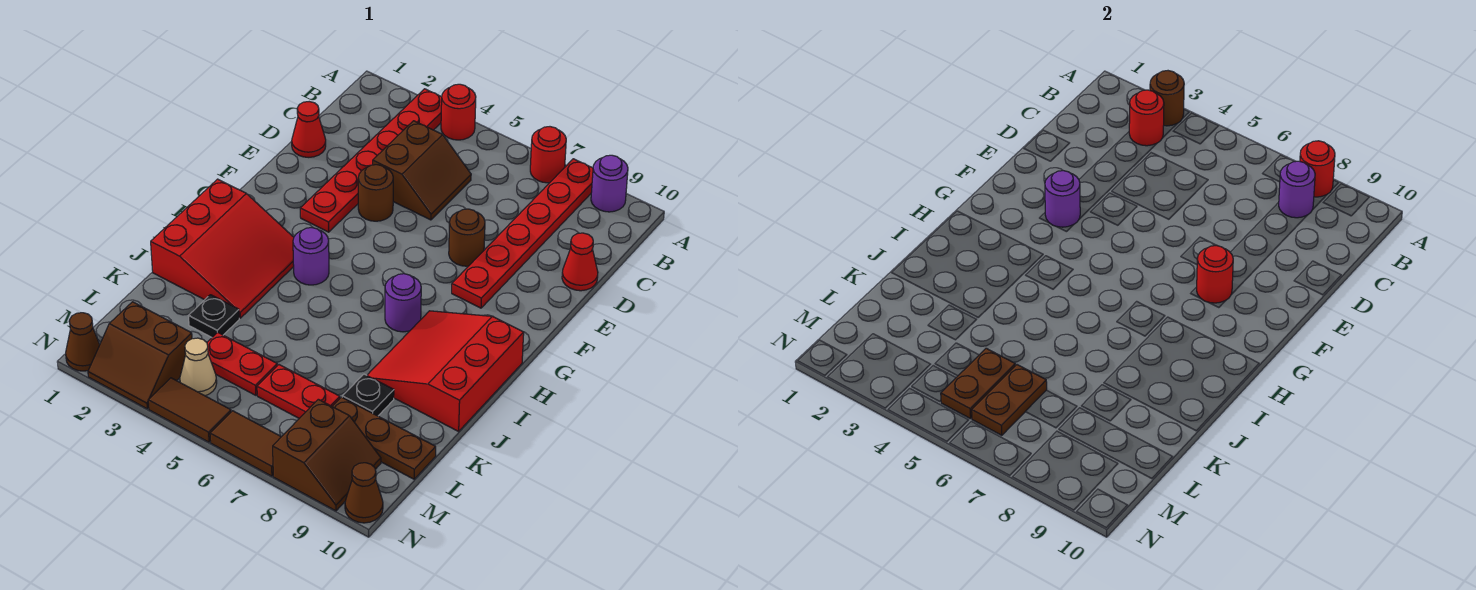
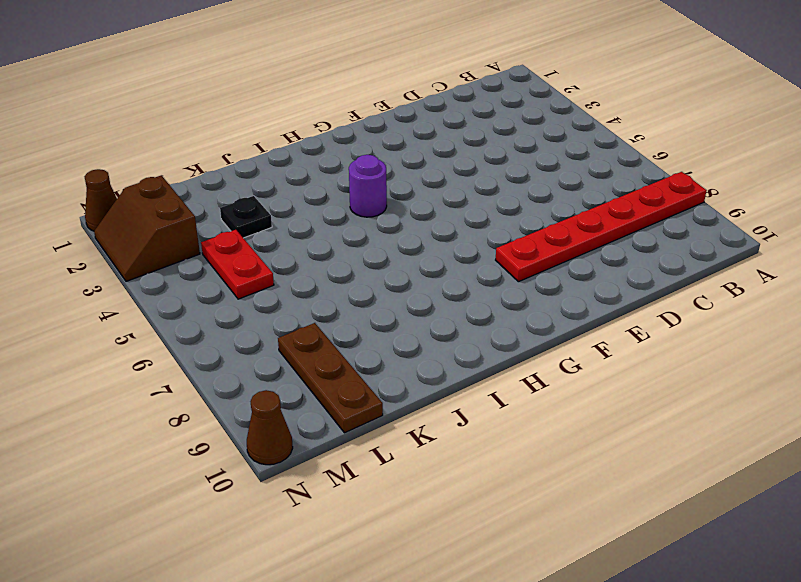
none -> red plate A3:F3 level 1
none -> red round brick A4 level 1
none -> red round brick A7 level 1
none -> purple round brick A9 level 1

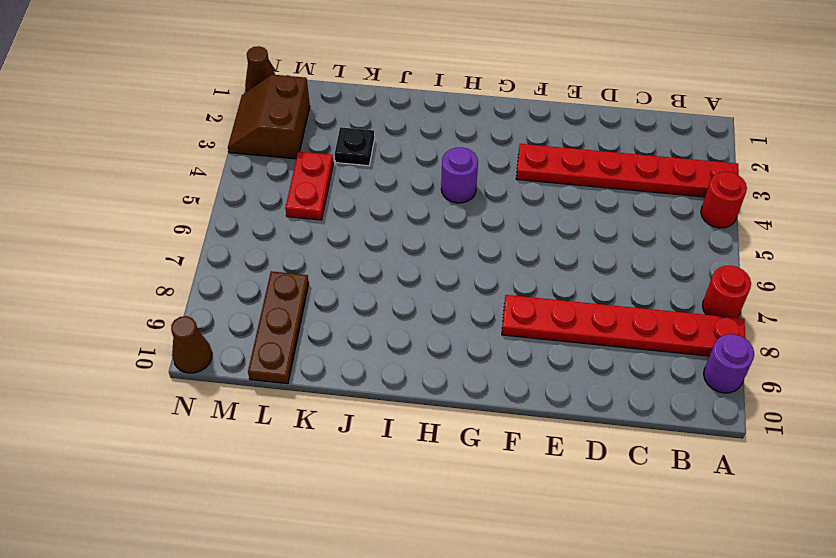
none -> brown slope C4:D5 level 1 top 4
none -> red cone D1 level 1
none -> red cone D10 level 1
none -> brown round brick E4 level 1

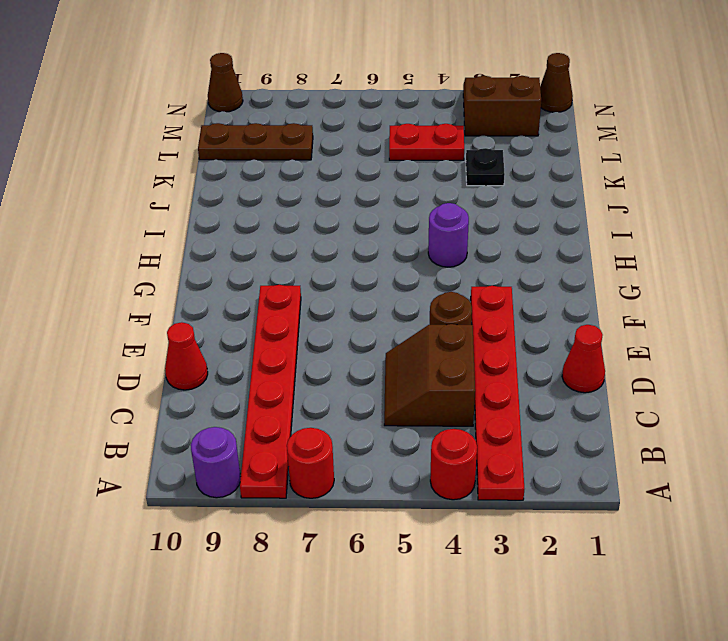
none -> brown round brick E7 level 1
none -> red slope H1:J3 level 1 top 1
none -> purple round brick H7 level 1
none -> red slope H8:J10 level 1 top 10

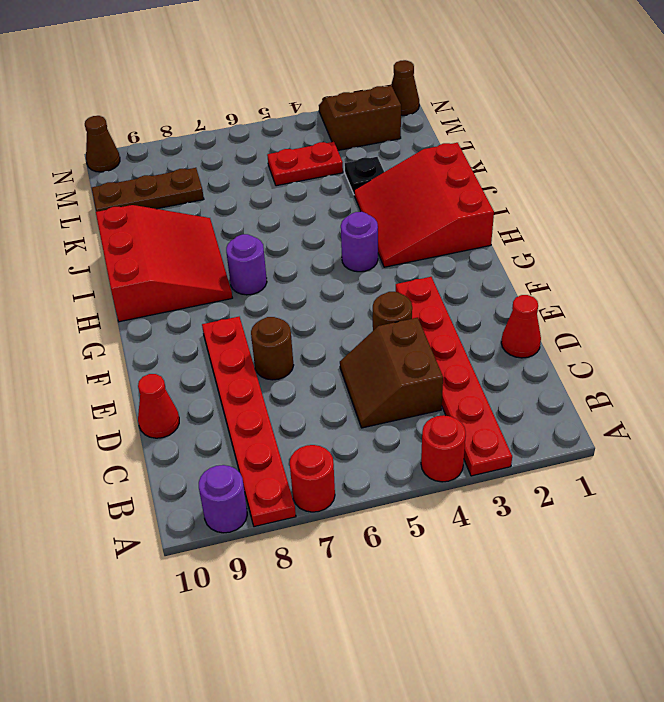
none -> black plate K8 level 1
none -> red plate L6:L7 level 1
none -> tan cone M4 level 1
none -> brown slope M8:N9 level 1 top 8

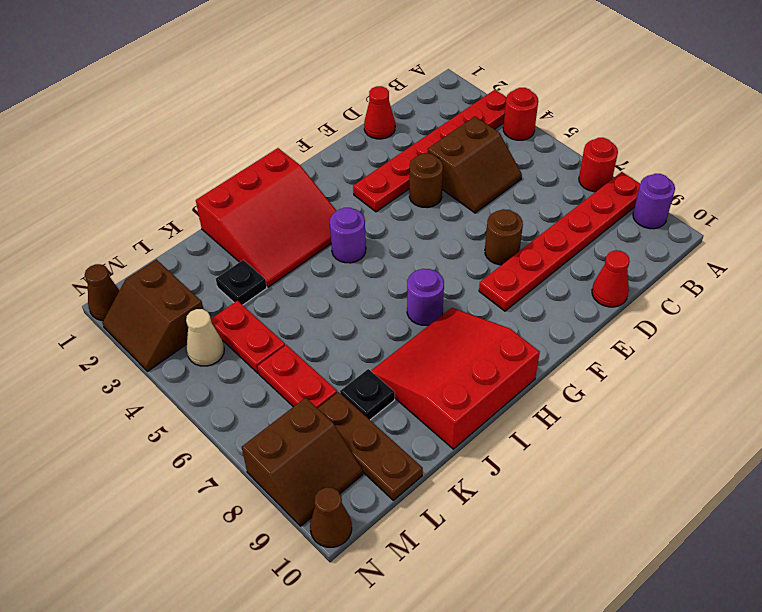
none -> brown tile N4:N5 level 1
none -> brown tile N6:N7 level 1
none -> brown round brick A3 level 2
none -> red round brick A8 level 2

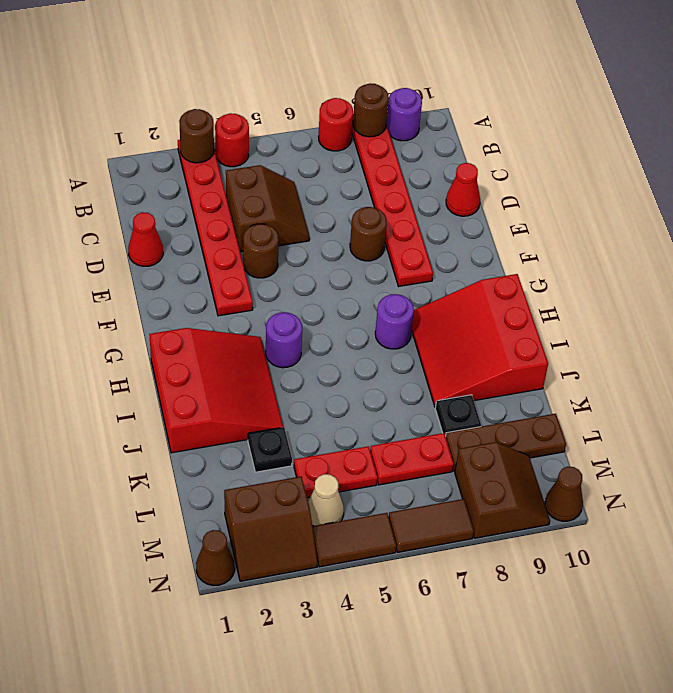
brown round brick A8 level 2 -> red round brick A8 level 2
none -> red round brick B3 level 2
none -> purple round brick B8 level 2
none -> purple round brick F3 level 2
none -> red round brick F8 level 2

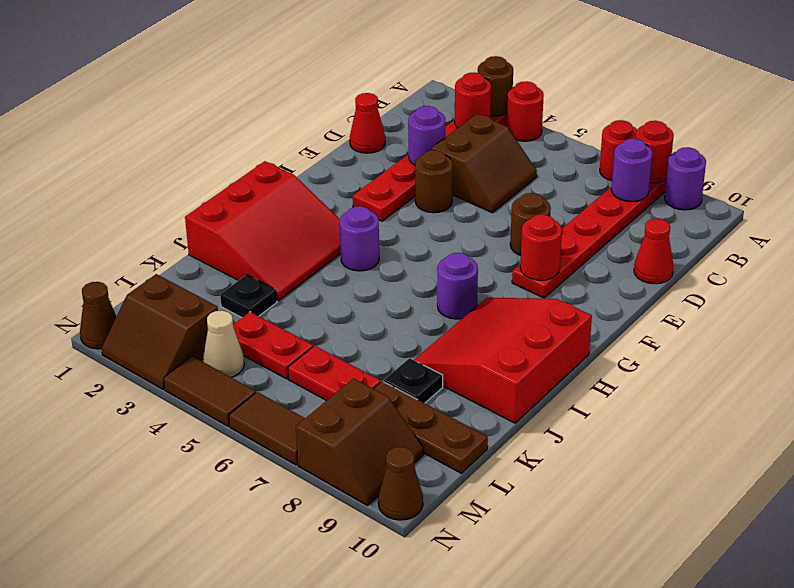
purple round brick D3 level 2 -> purple round brick F3 level 2
none -> brown plate L5:M5 level 2
none -> brown plate L6:M6 level 2

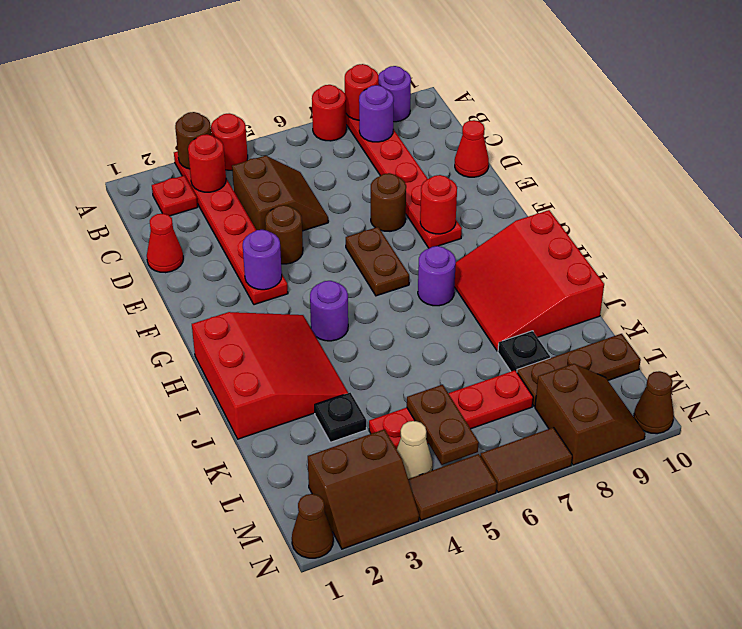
red plate B2 level 1 -> none
brown plate F6:G6 level 1 -> brown plate L6:M6 level 2

